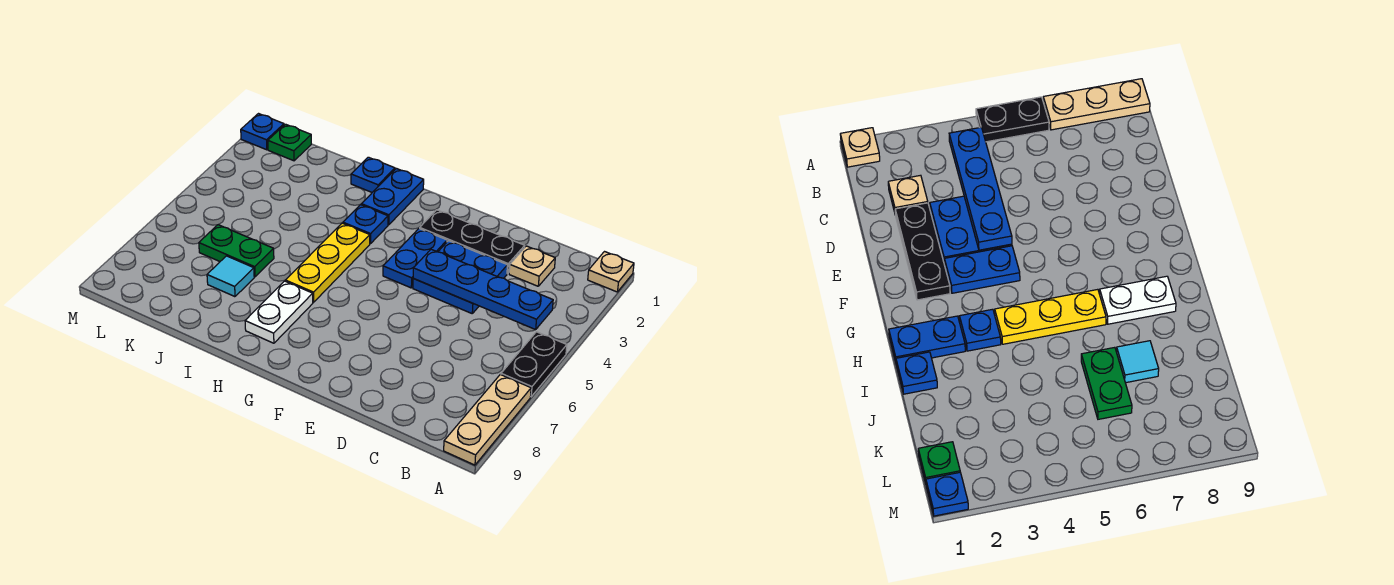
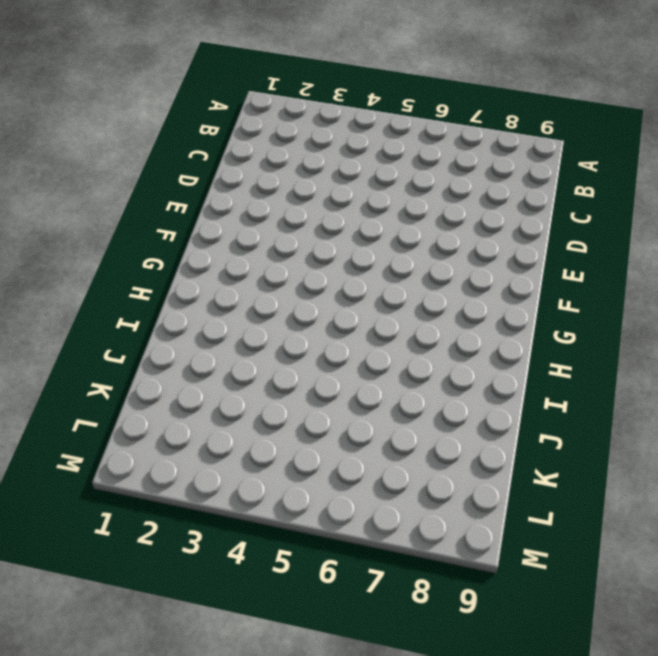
none -> tan plate A1 level 1
none -> black plate A5:A6 level 1
none -> tan plate A7:A9 level 1

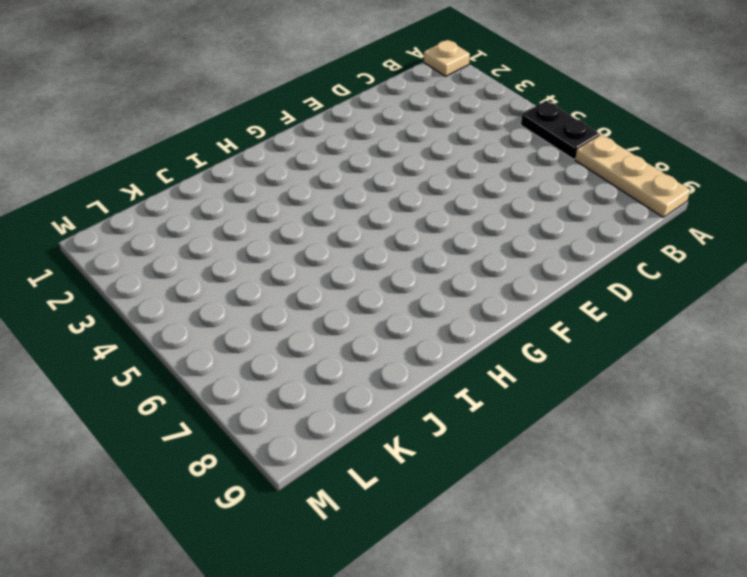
none -> tan plate C2 level 1
none -> black plate D2:F2 level 1
none -> blue plate D3:E4 level 1

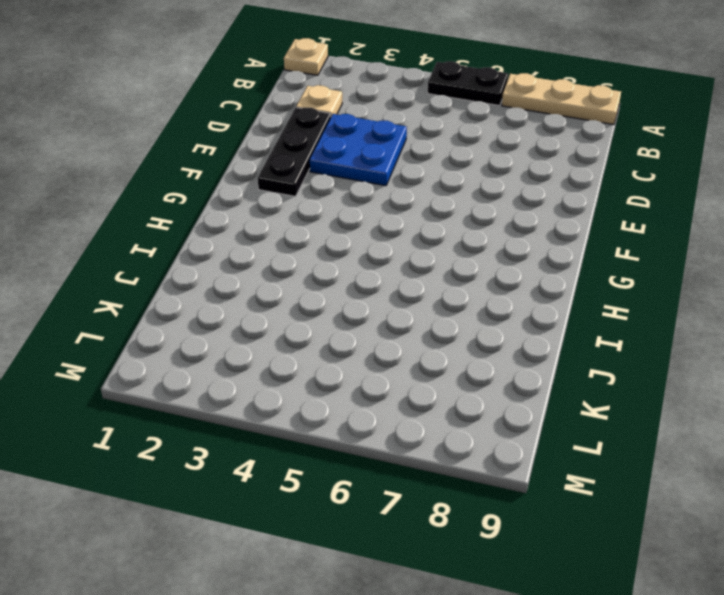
none -> blue plate F3:F4 level 1
none -> blue plate H1:H2 level 1
none -> blue plate H3 level 1

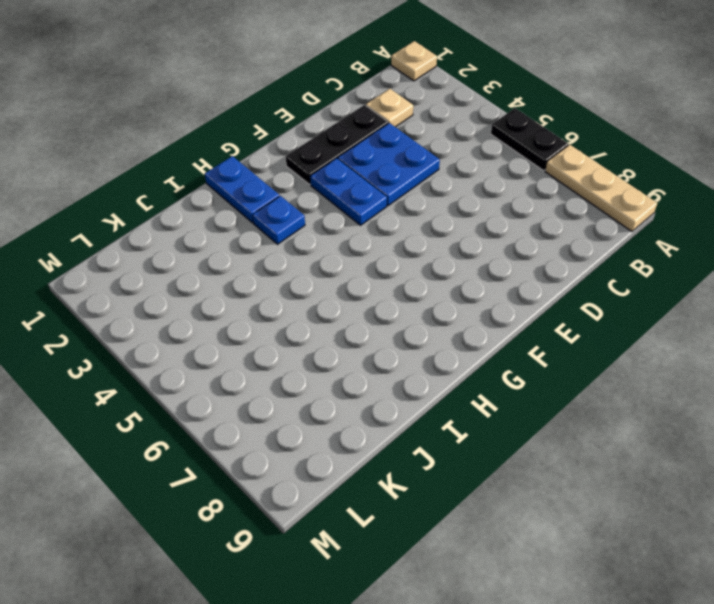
none -> yellow plate H4:H6 level 1
none -> white plate H7:H8 level 1
none -> blue plate I1 level 1

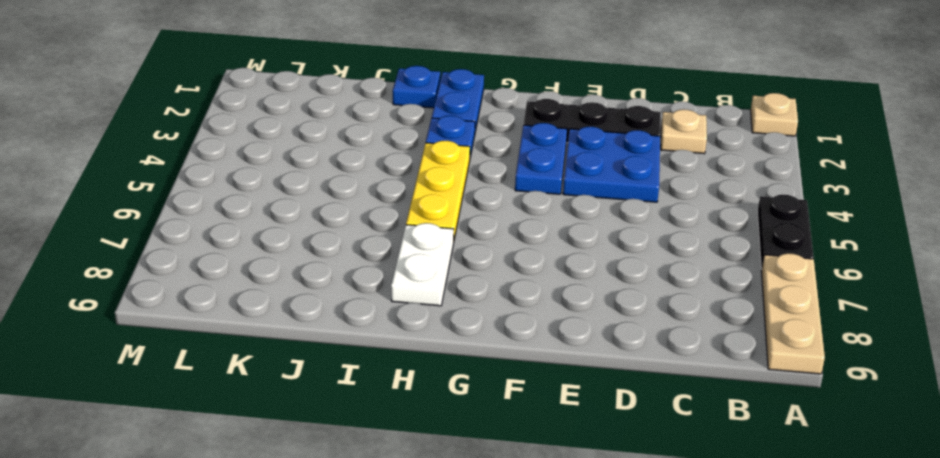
none -> green plate J6:K6 level 1
none -> cyan tile J7 level 1
none -> green plate L1 level 1

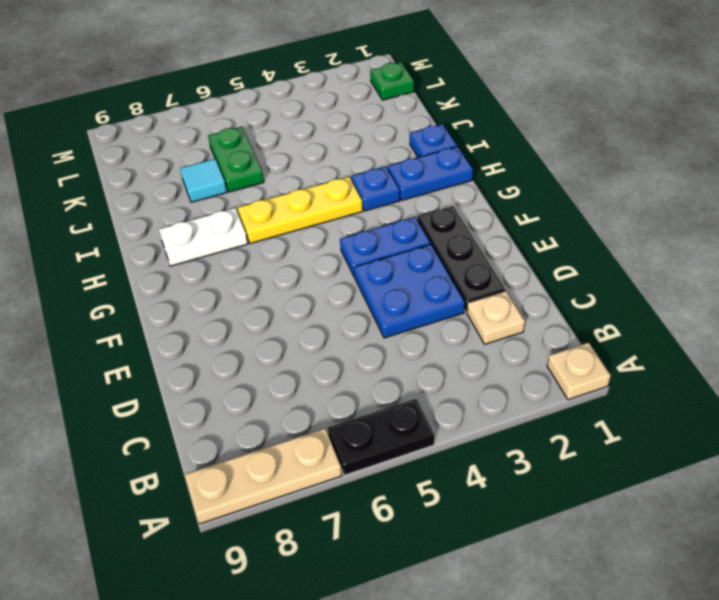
none -> blue plate M1 level 1
none -> blue plate B4:E4 level 2

